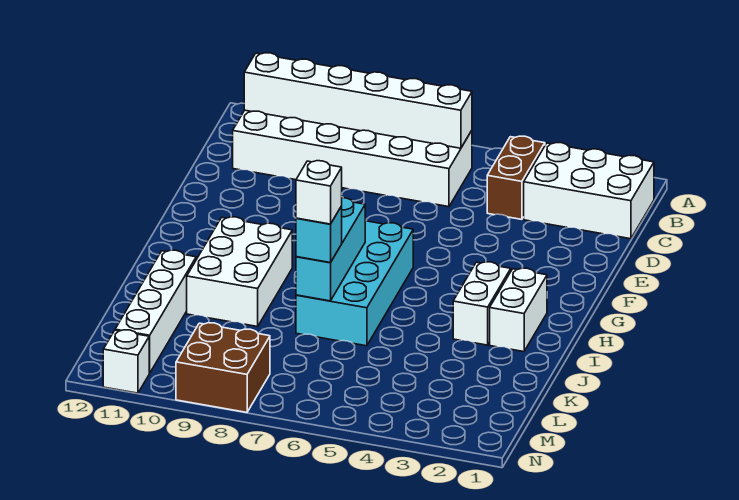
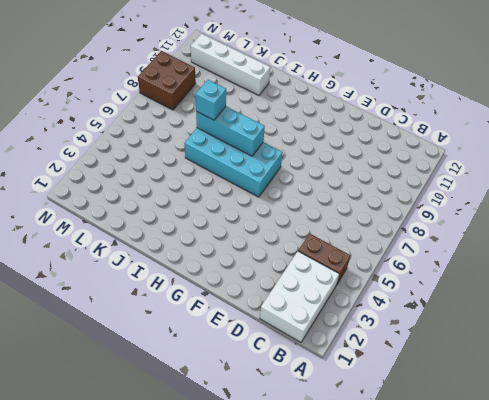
none -> white brick B6:C11 level 1
none -> white brick H2:I2 level 1
none -> white brick H3:I3 level 1

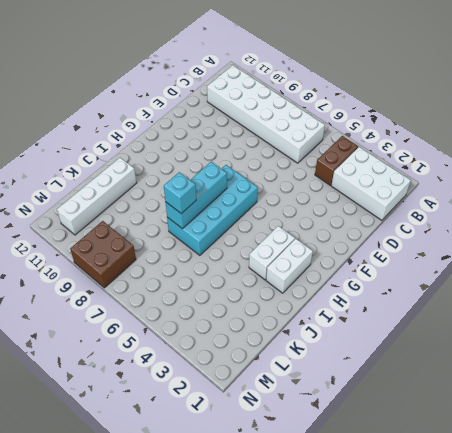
none -> white brick H9:J10 level 1
none -> white brick N11 level 1
none -> white brick B6:B11 level 2

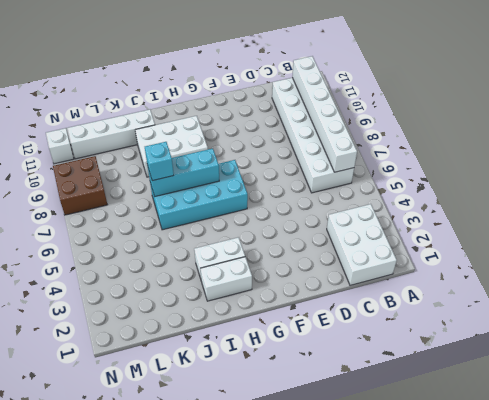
none -> brown brick B4:C4 level 1
none -> white brick J7 level 4

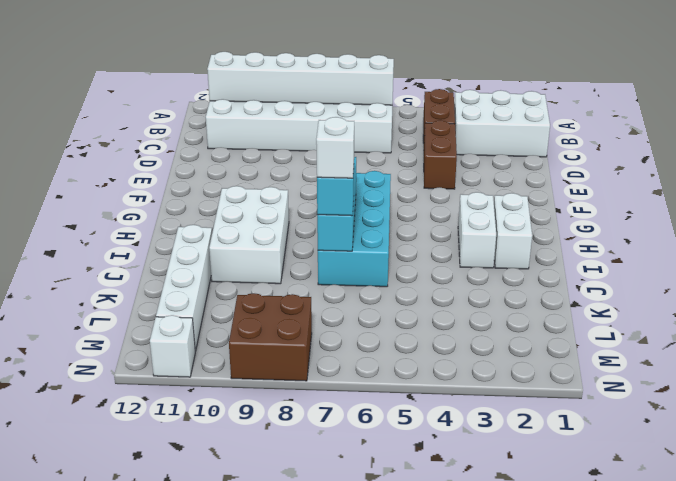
brown brick D4:E4 level 1 -> none

